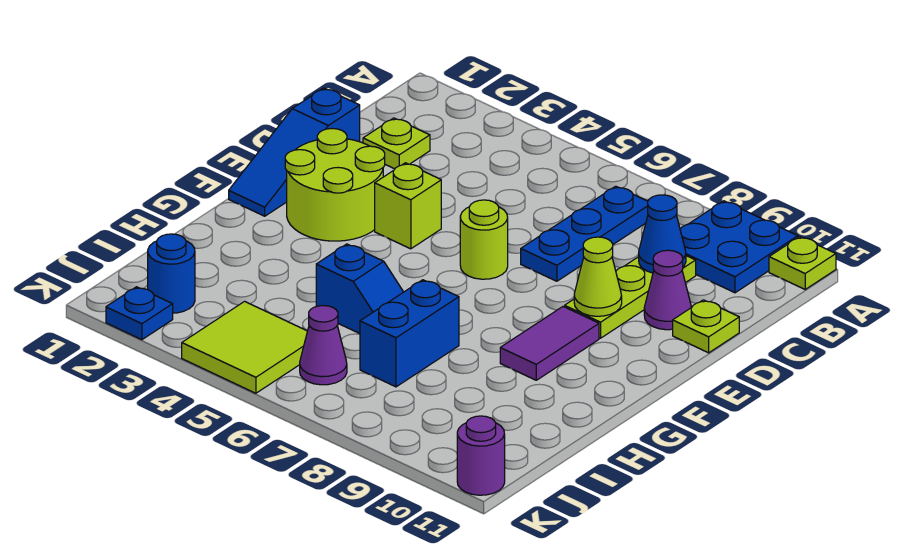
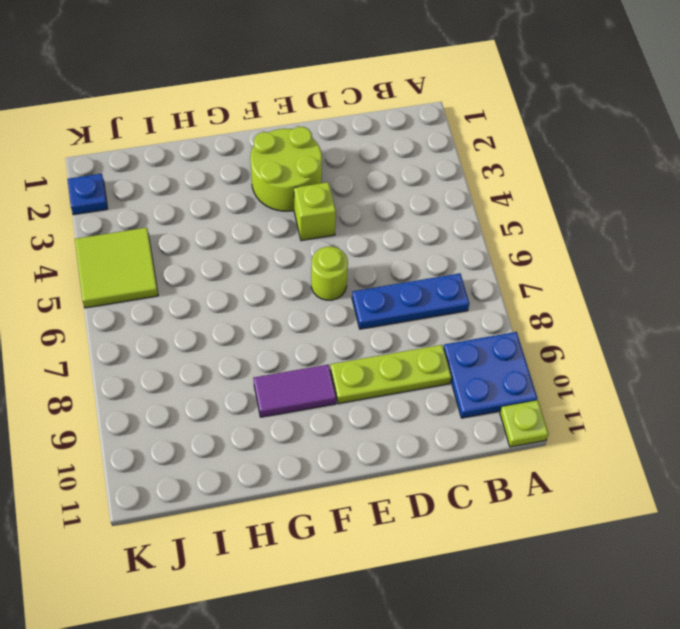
none -> lime plate C2 level 1
none -> blue slope D1:F1 level 1 top D
none -> purple cone D10 level 1

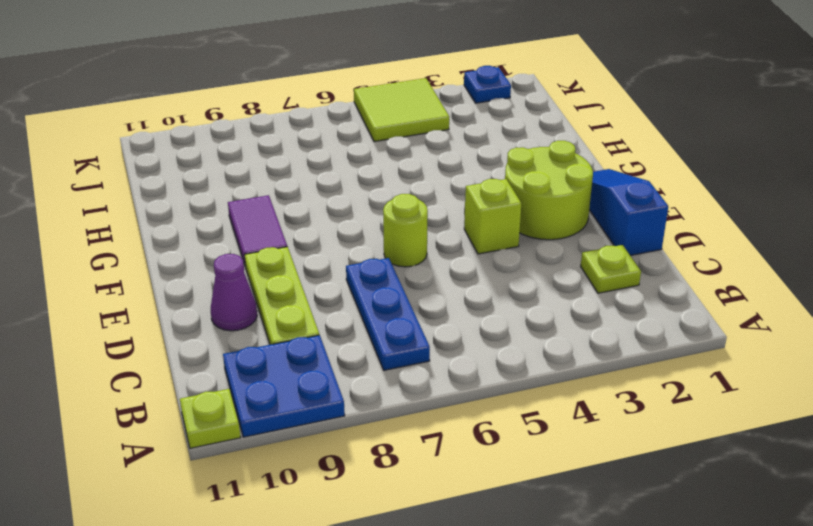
none -> lime plate D11 level 1
none -> blue slope H5:H6 level 1 top 5
none -> blue brick H7:I7 level 1

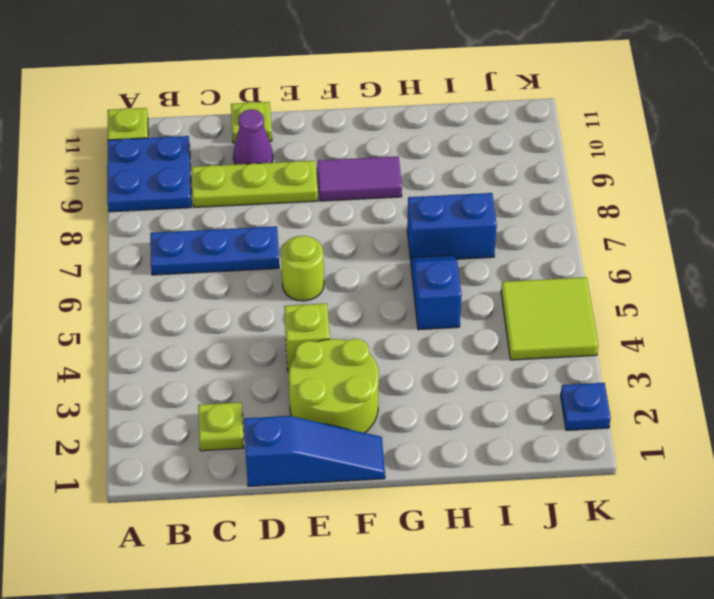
none -> blue round brick J2 level 1
none -> purple cone J6 level 1
none -> purple round brick K11 level 1

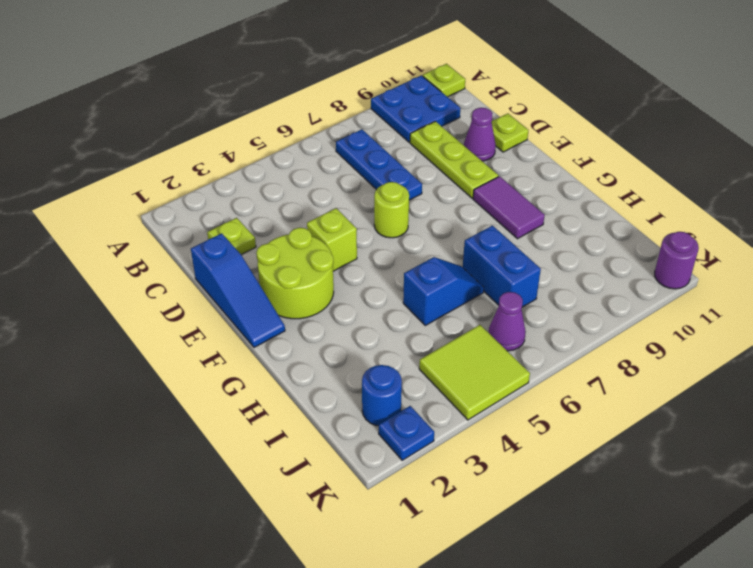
none -> blue cone C9 level 2
none -> lime cone E9 level 2

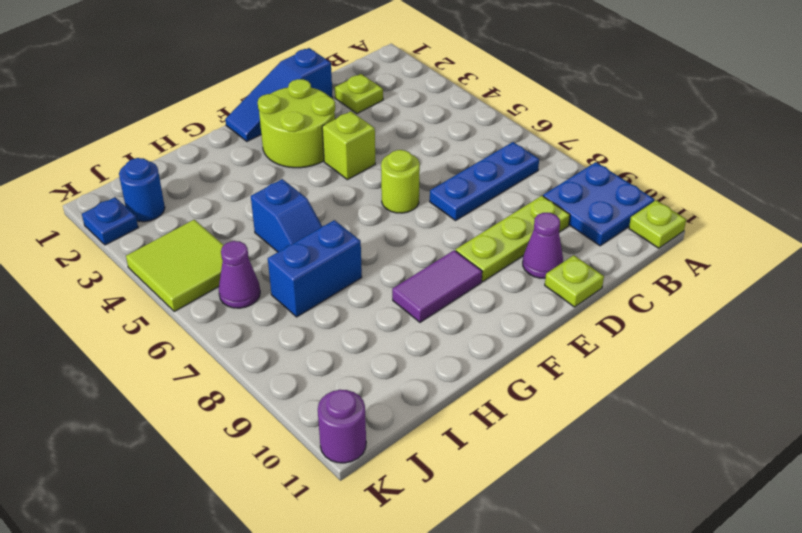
none -> blue cone C9 level 2
none -> lime cone E9 level 2

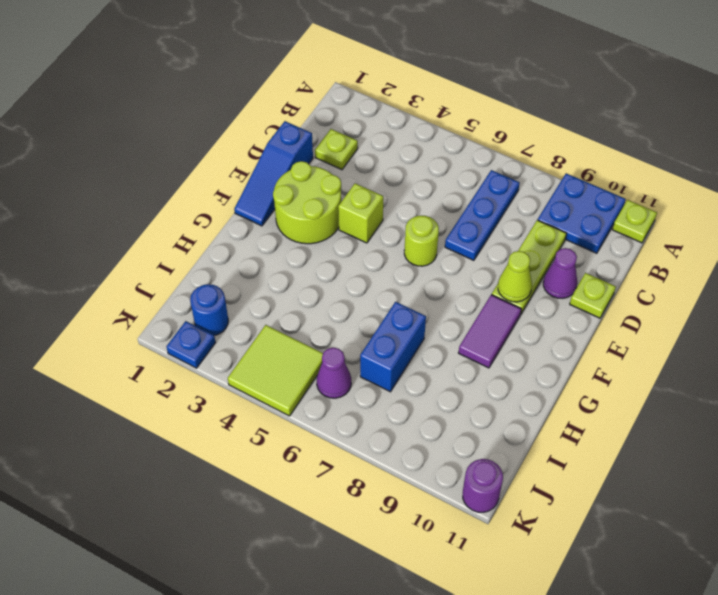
none -> blue slope H5:H6 level 1 top 5
none -> blue cone C9 level 2

